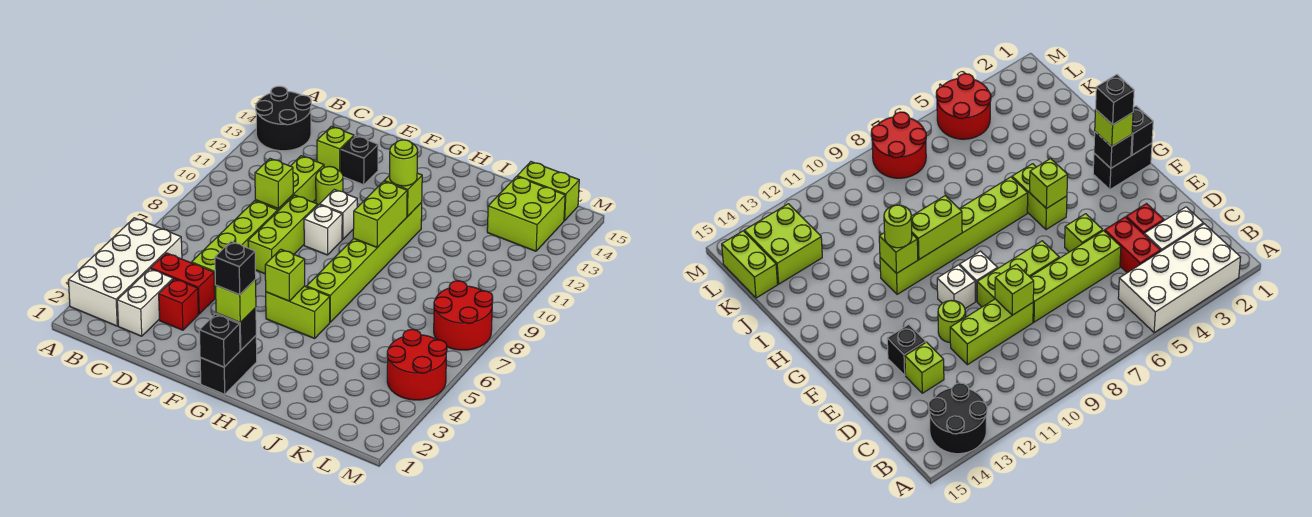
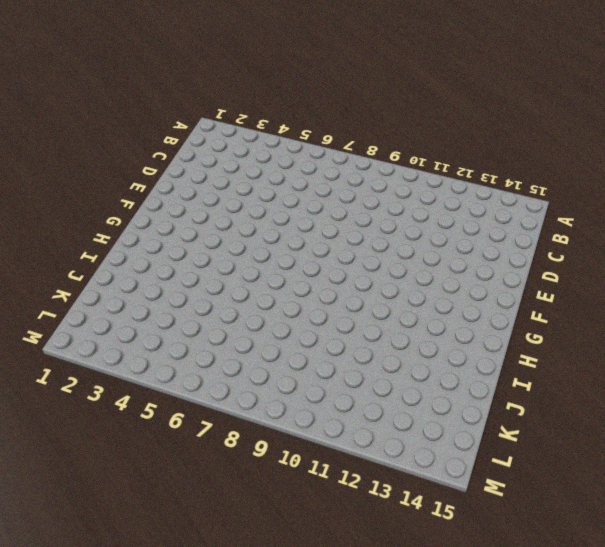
none -> white brick A2:B5 level 1
none -> black round brick A13:B14 level 1
none -> white brick C2:C3 level 1
none -> red brick C4:D4 level 1

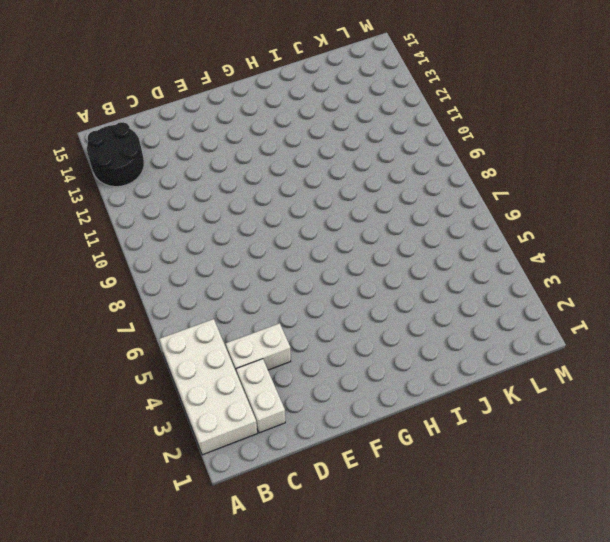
white brick C4:D4 level 1 -> red brick C4:D4 level 1
none -> red brick D3 level 1
none -> lime brick D5:D8 level 1
none -> lime brick D9:D11 level 1
none -> lime brick D13 level 1

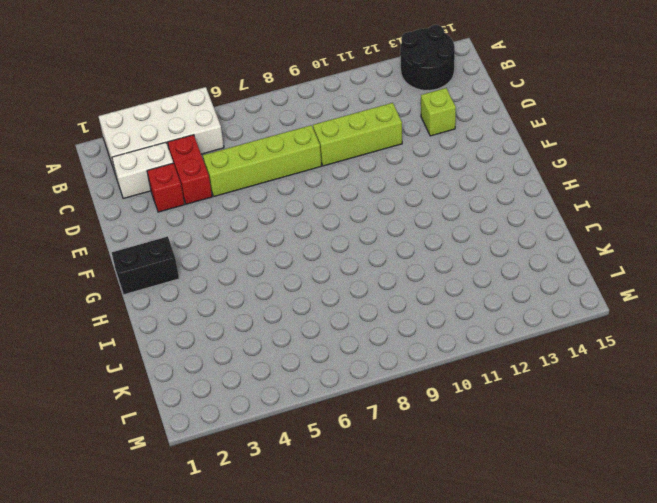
none -> lime brick E5 level 1
none -> lime brick E7:E9 level 1
none -> lime round brick E11 level 1
none -> black brick E13 level 1

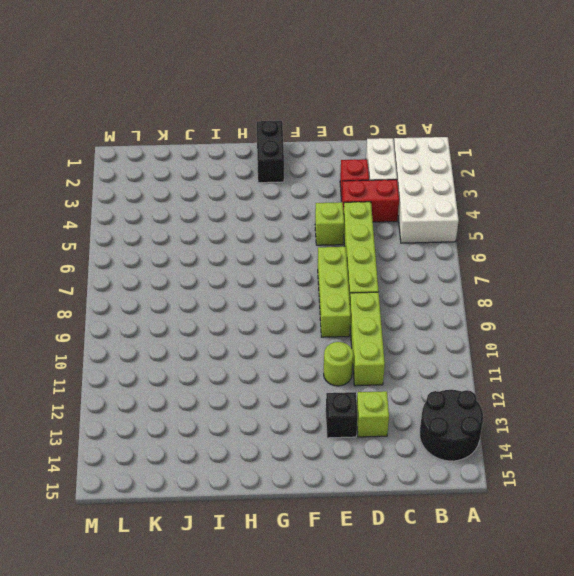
none -> white brick F9 level 1
none -> white brick F10 level 1
none -> lime brick G5:H5 level 1
none -> lime brick H6:H11 level 1

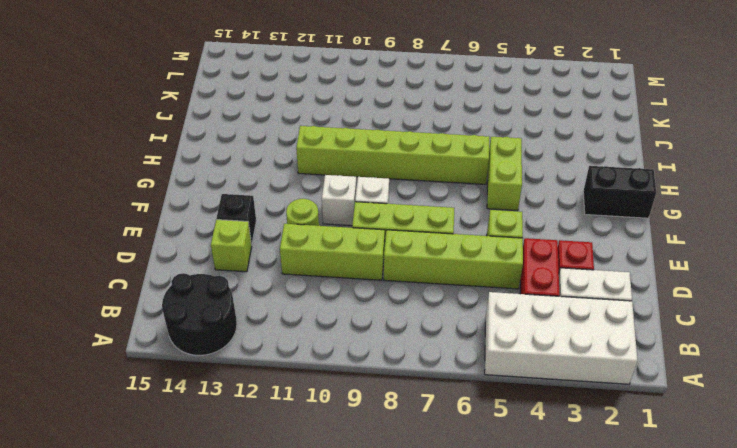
none -> lime brick K13:L14 level 1
none -> lime brick K15:L15 level 1
none -> red round brick L4:M5 level 1
none -> red round brick L7:M8 level 1

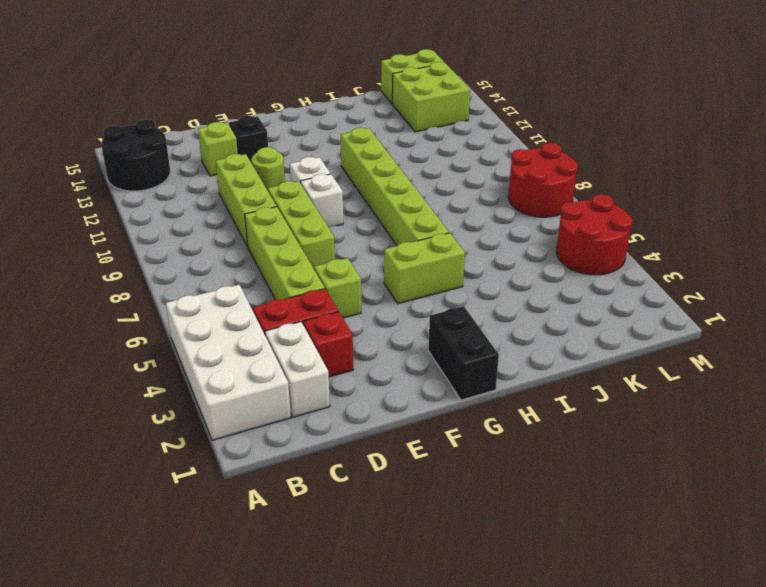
none -> lime brick D9 level 2
none -> black brick G1 level 2
none -> black brick G2 level 2
none -> lime brick G5 level 2

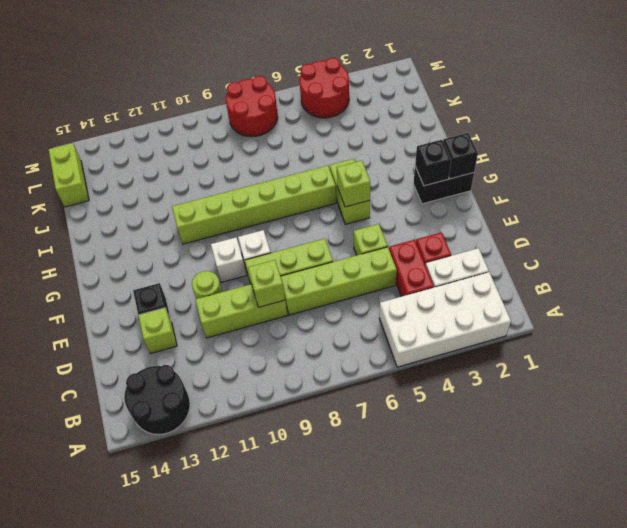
none -> lime brick K13:L14 level 1
none -> lime brick H9:H10 level 2
none -> lime brick H11 level 2
none -> lime brick G2 level 3

